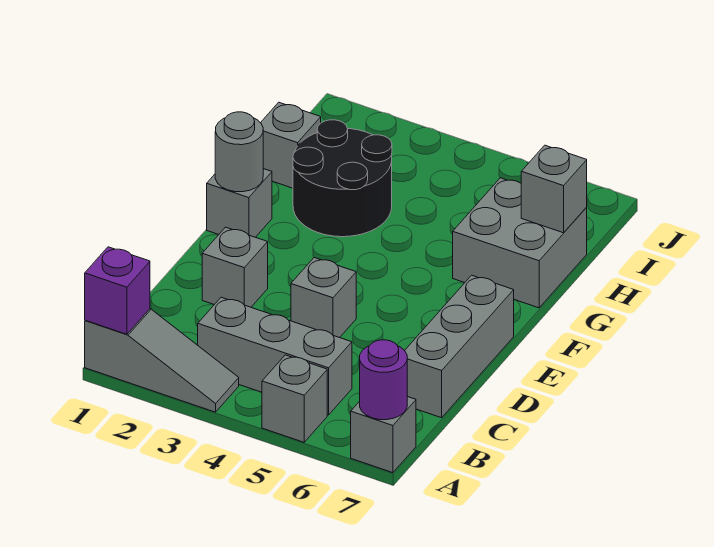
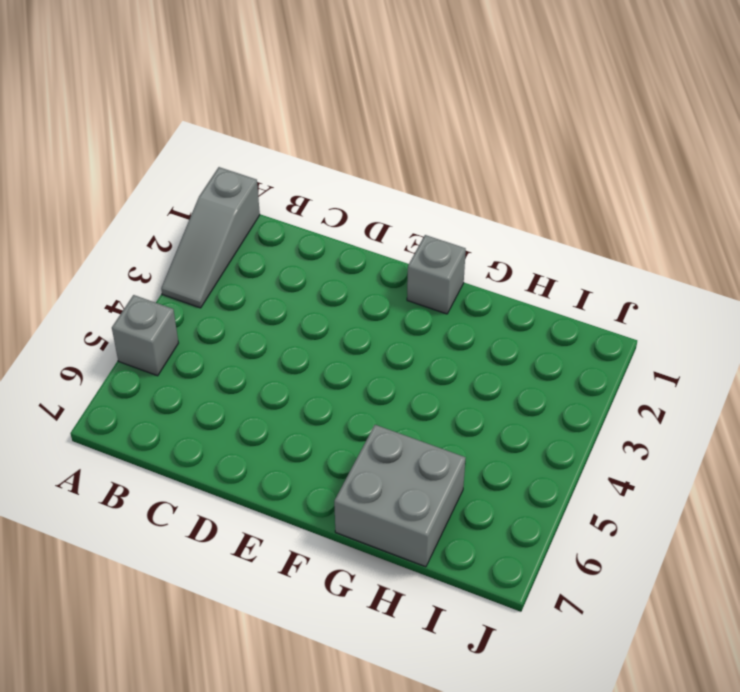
none -> grey brick A7 level 1
none -> grey brick B3:B5 level 1
none -> grey brick C7:E7 level 1

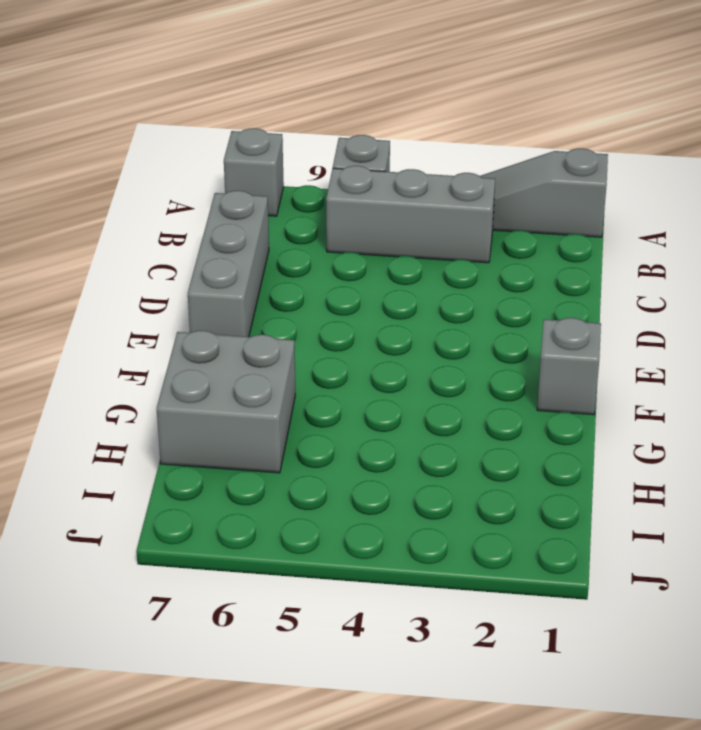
none -> grey brick D2 level 1
none -> grey brick D4 level 1
none -> black round brick G2:H3 level 1

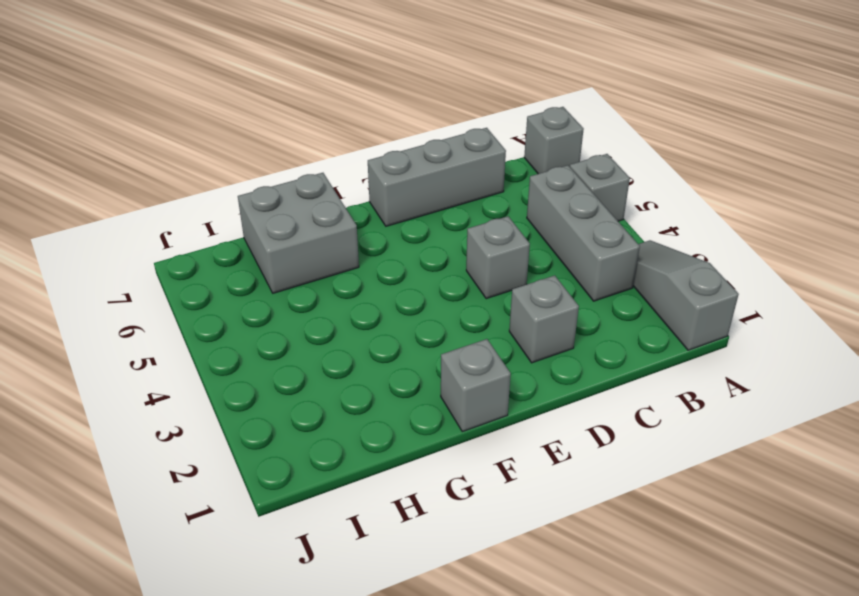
none -> black round brick G2:H3 level 1
none -> grey brick H1 level 1
none -> purple brick A1 level 2

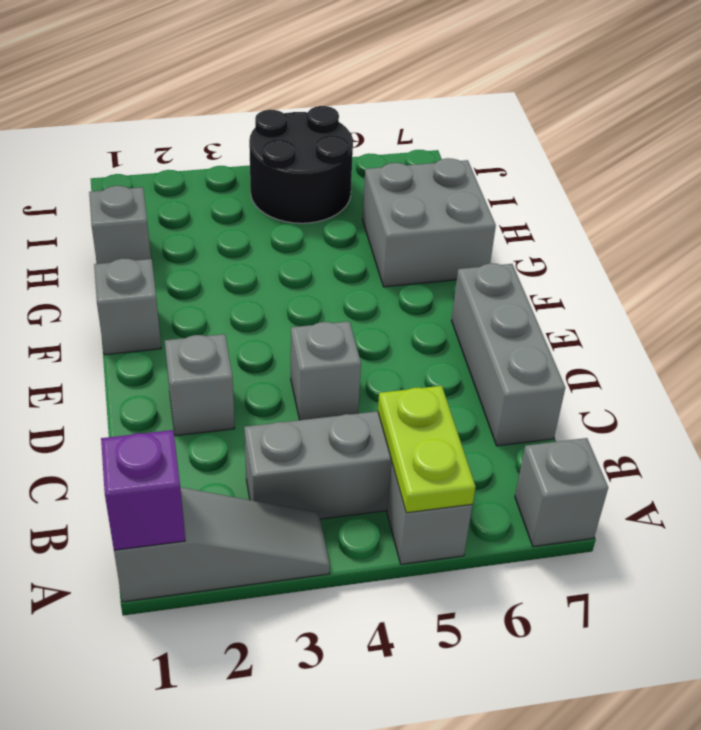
lime plate A5:B5 level 2 -> none
black round brick I4:J5 level 1 -> black round brick G2:H3 level 1
none -> purple round brick A7 level 2
none -> grey round brick F1 level 2
none -> grey brick H7 level 2

